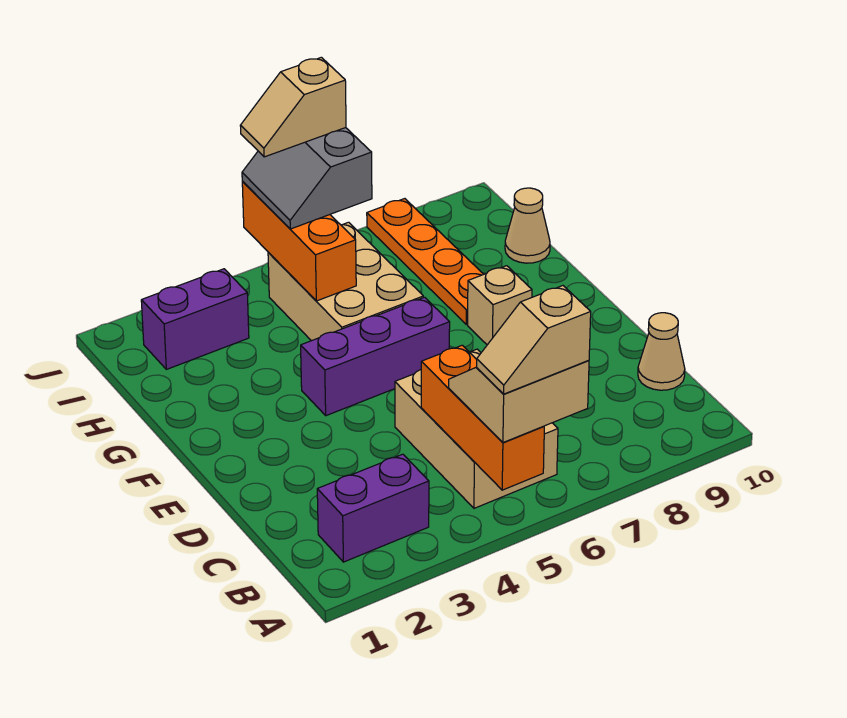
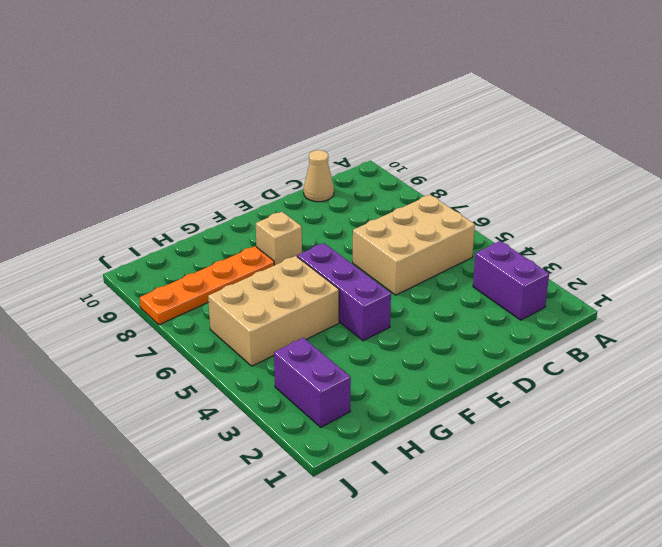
none -> tan cone H10 level 1
none -> orange brick A5:C5 level 2
none -> orange brick H5:J5 level 2

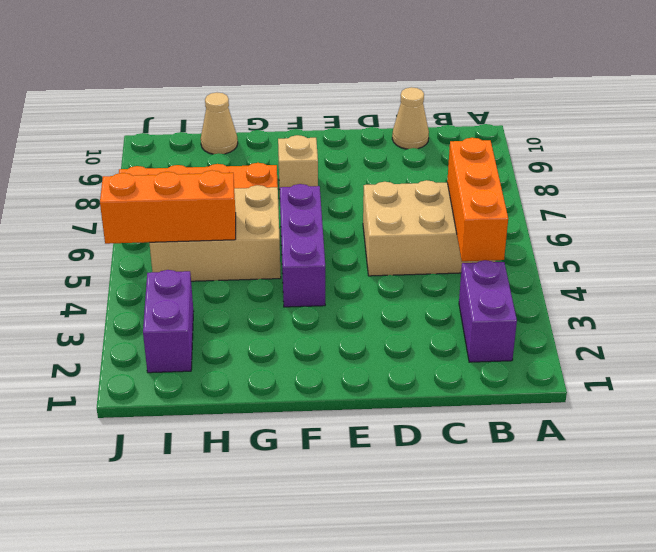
orange brick B4:B6 level 2 -> orange brick A5:C5 level 2
none -> tan slope A5:B6 level 3 top A
none -> grey slope I5:J6 level 3 top 6
none -> tan slope A5:A6 level 4 top 6

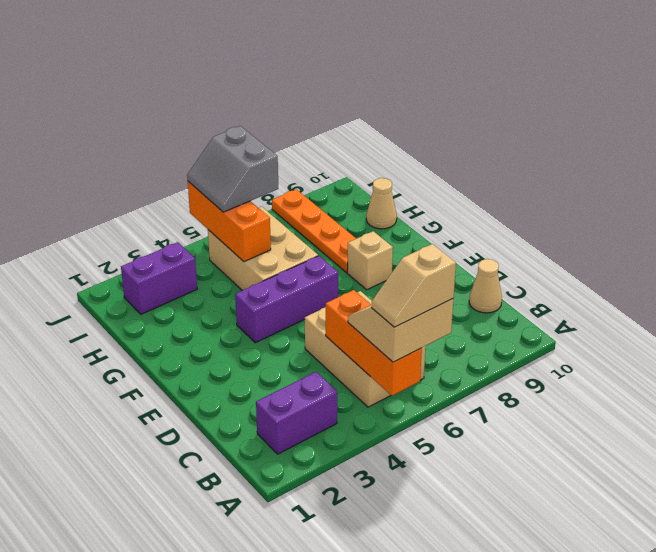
none -> tan slope J5:J6 level 4 top 6

